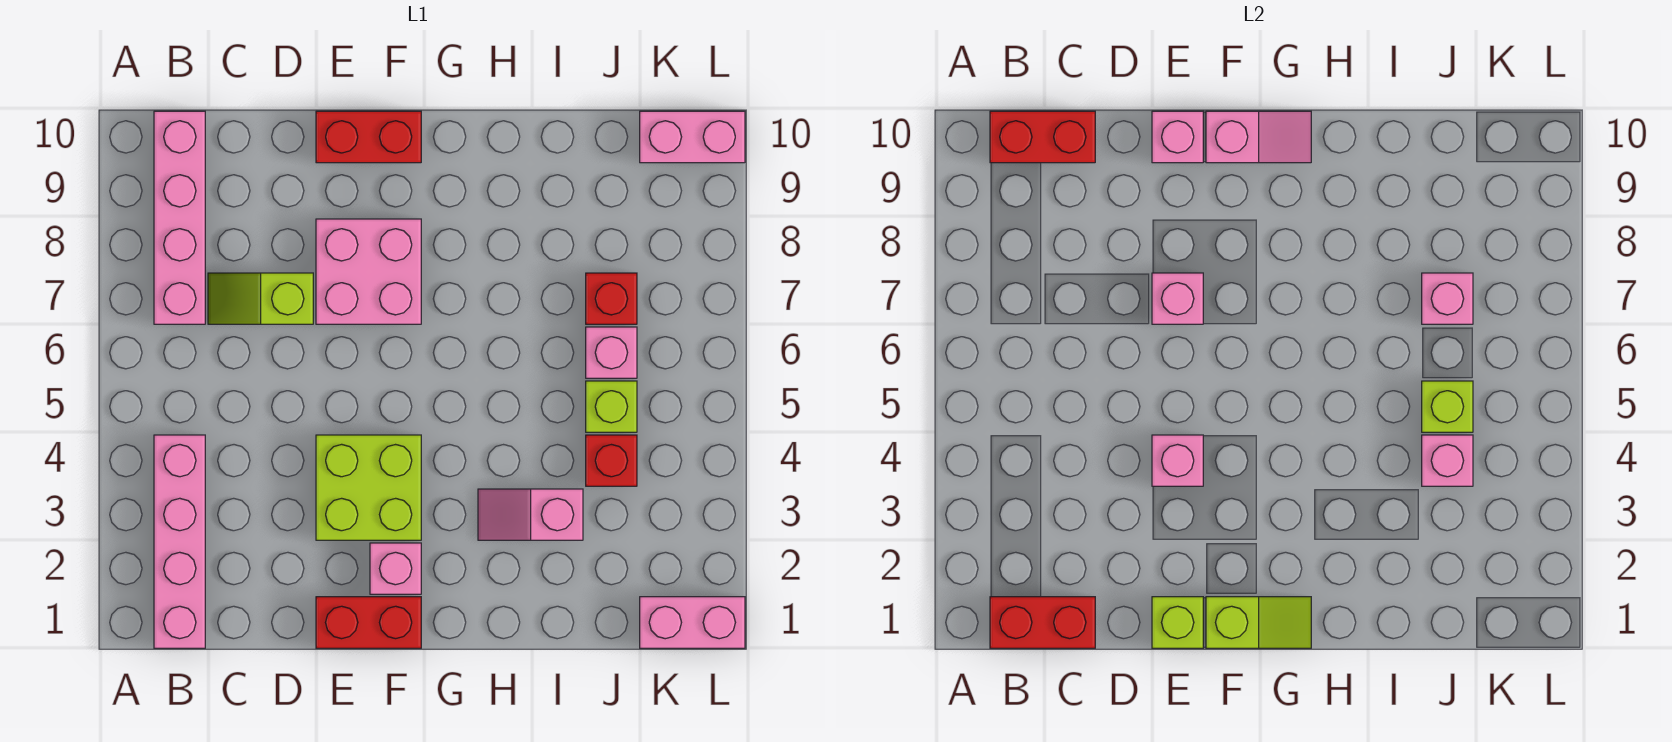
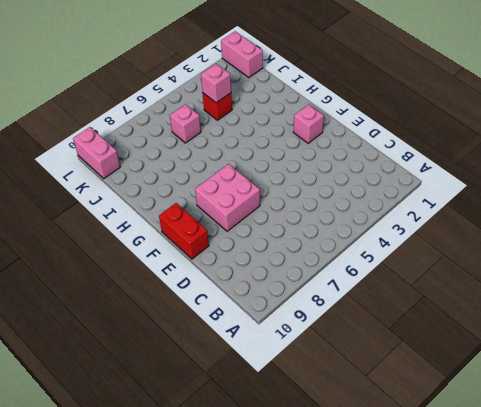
none -> pink brick B1:B4 level 1
none -> pink brick B7:B10 level 1
none -> lime slope C7:D7 level 1 top D

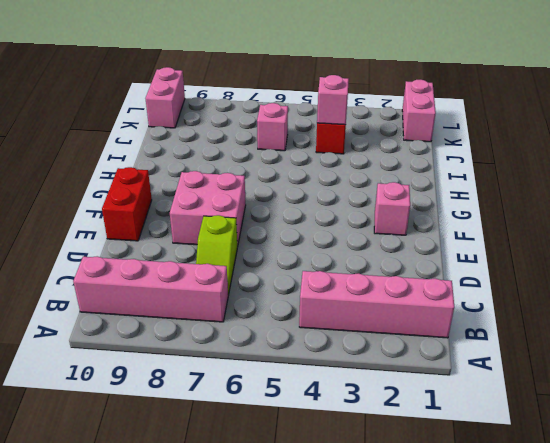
none -> red brick E1:F1 level 1
none -> lime brick E3:F4 level 1
none -> pink slope H3:I3 level 1 top I

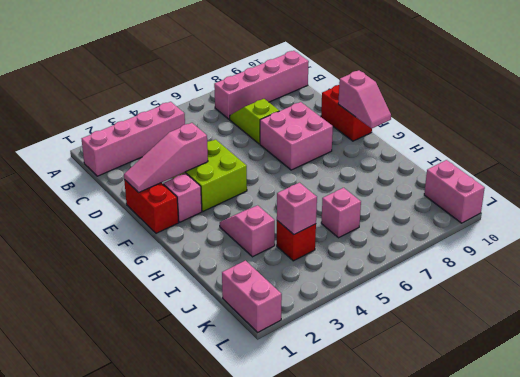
pink slope E1:E3 level 2 top 3 -> lime brick E1 level 2
none -> lime brick J5 level 1
none -> red brick J7 level 1
none -> red brick B1:C1 level 2

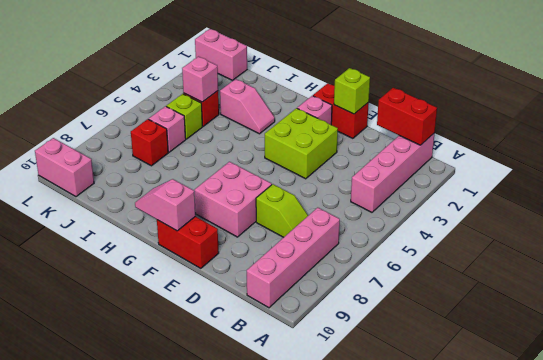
none -> red brick B10:C10 level 2
none -> pink brick E4 level 2
none -> pink brick E7 level 2

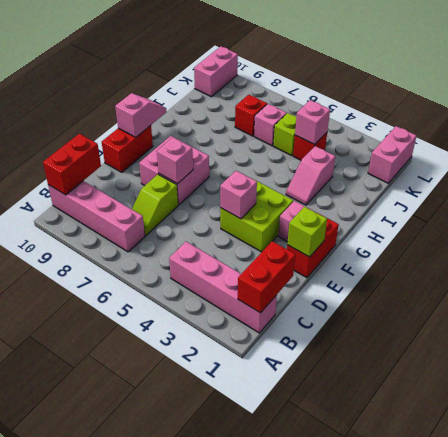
none -> pink brick E10 level 2
none -> lime slope F1:G1 level 2 top F
none -> lime brick J5 level 2

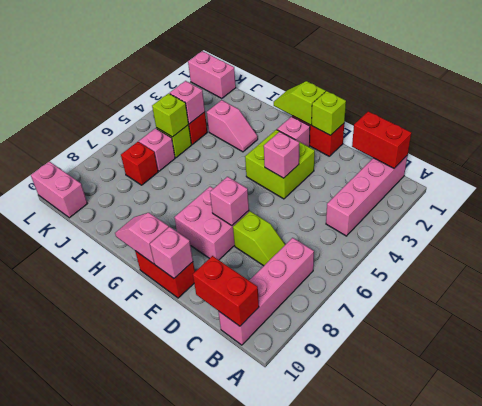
none -> pink brick J7 level 2

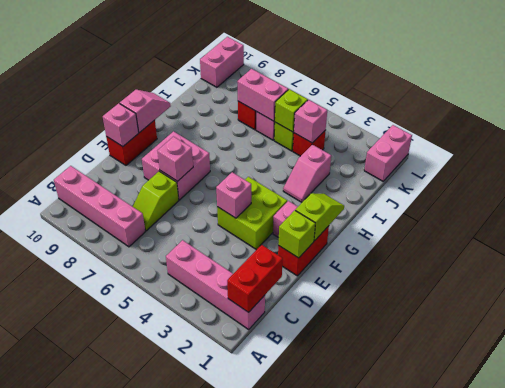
pink brick J6:J7 level 2 -> pink brick J7 level 2
none -> red brick B10:C10 level 2

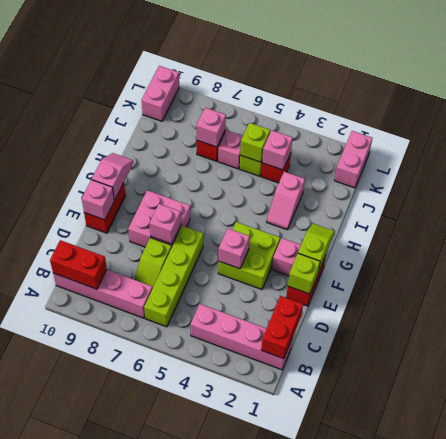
lime brick B6:E6 level 1 -> none
red brick B9:B10 level 2 -> red brick B10:C10 level 2

